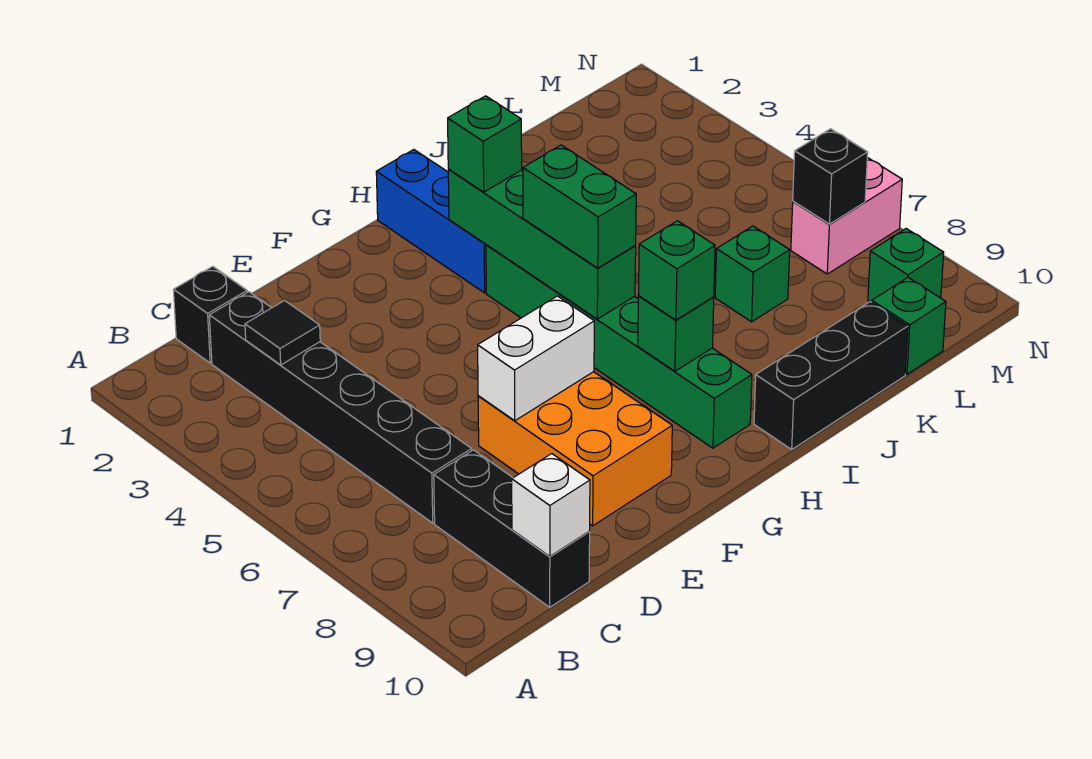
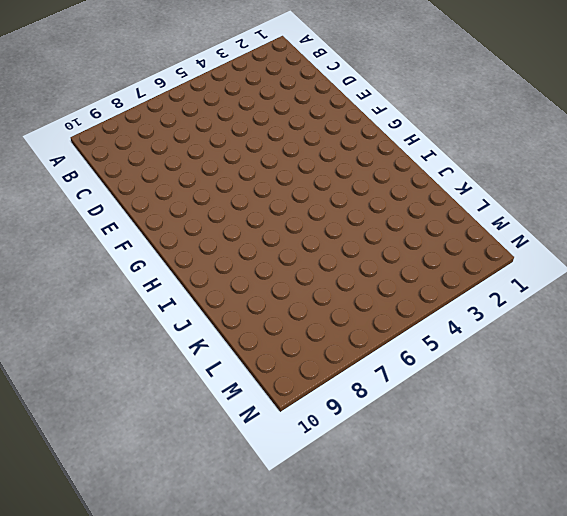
none -> black brick C1 level 1
none -> black brick C2:C7 level 1
none -> black brick C8:C10 level 1

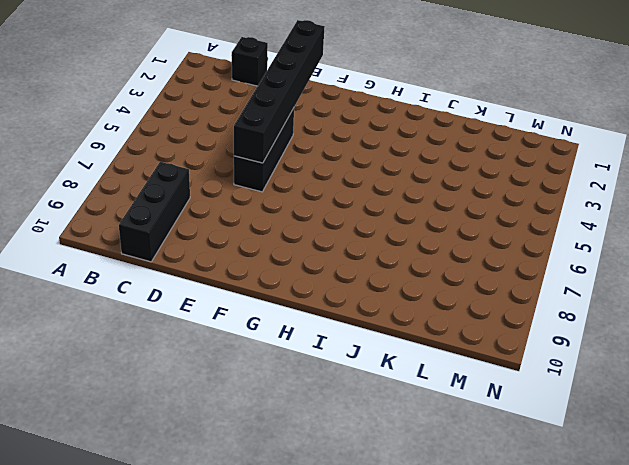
black brick E1:E6 level 2 -> black brick C2:C7 level 1
black brick E4:E6 level 1 -> black brick I10:K10 level 1
none -> orange brick E7:F9 level 1
none -> blue brick H1:H3 level 1
none -> green brick H4:H9 level 1

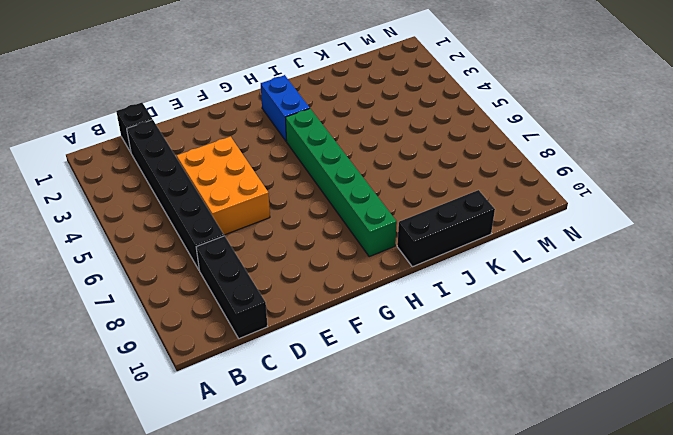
orange brick D4:E6 level 1 -> orange brick E7:F9 level 1
blue brick H2:H3 level 1 -> blue brick H1:H3 level 1
none -> green brick K7 level 1
none -> green brick L10 level 1
none -> pink brick M7:N7 level 1

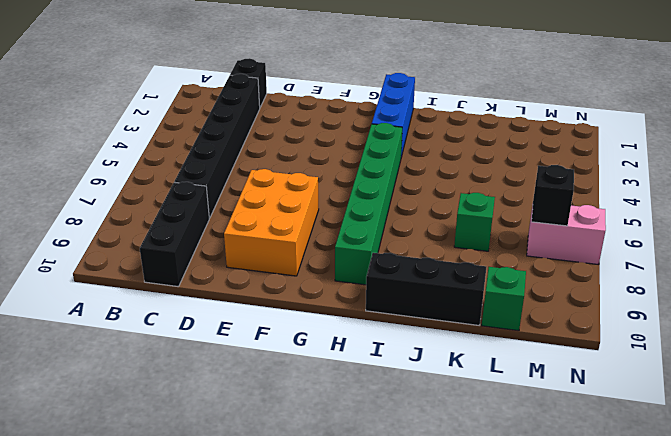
none -> green brick M9 level 1
none -> black tile C3 level 2
none -> white brick C10 level 2

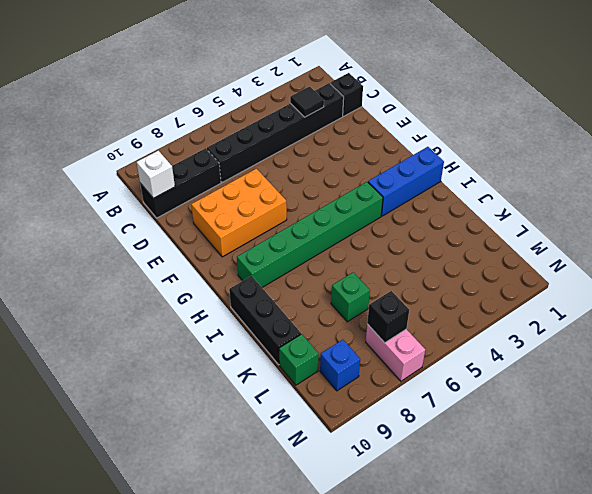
blue brick M9 level 1 -> green brick M9 level 1
none -> white brick E7:F7 level 2
none -> green brick H3:H6 level 2
none -> green brick H8 level 2

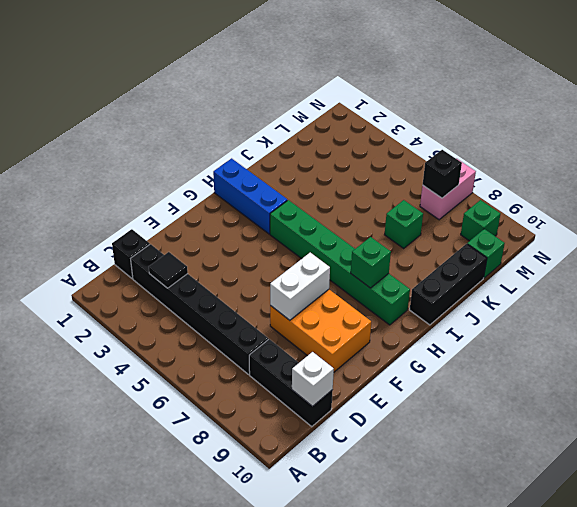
none -> green brick H3:H6 level 2
none -> green brick H3 level 3
none -> green brick H5:H6 level 3

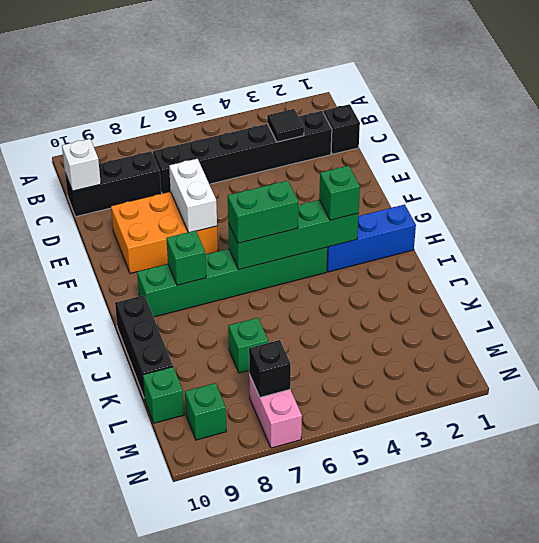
none -> green brick H8 level 3

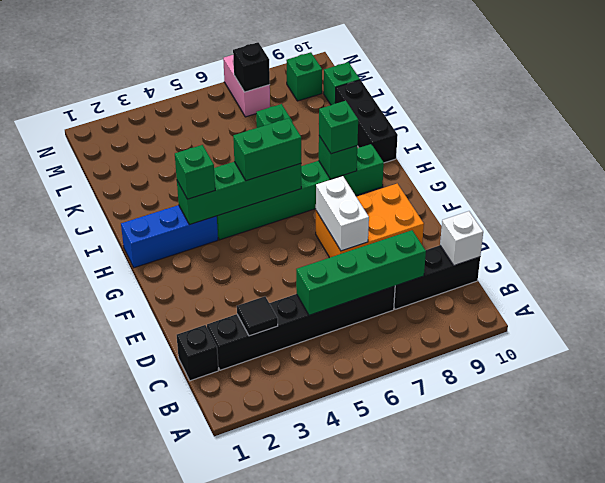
green brick C5:C8 level 2 -> none

